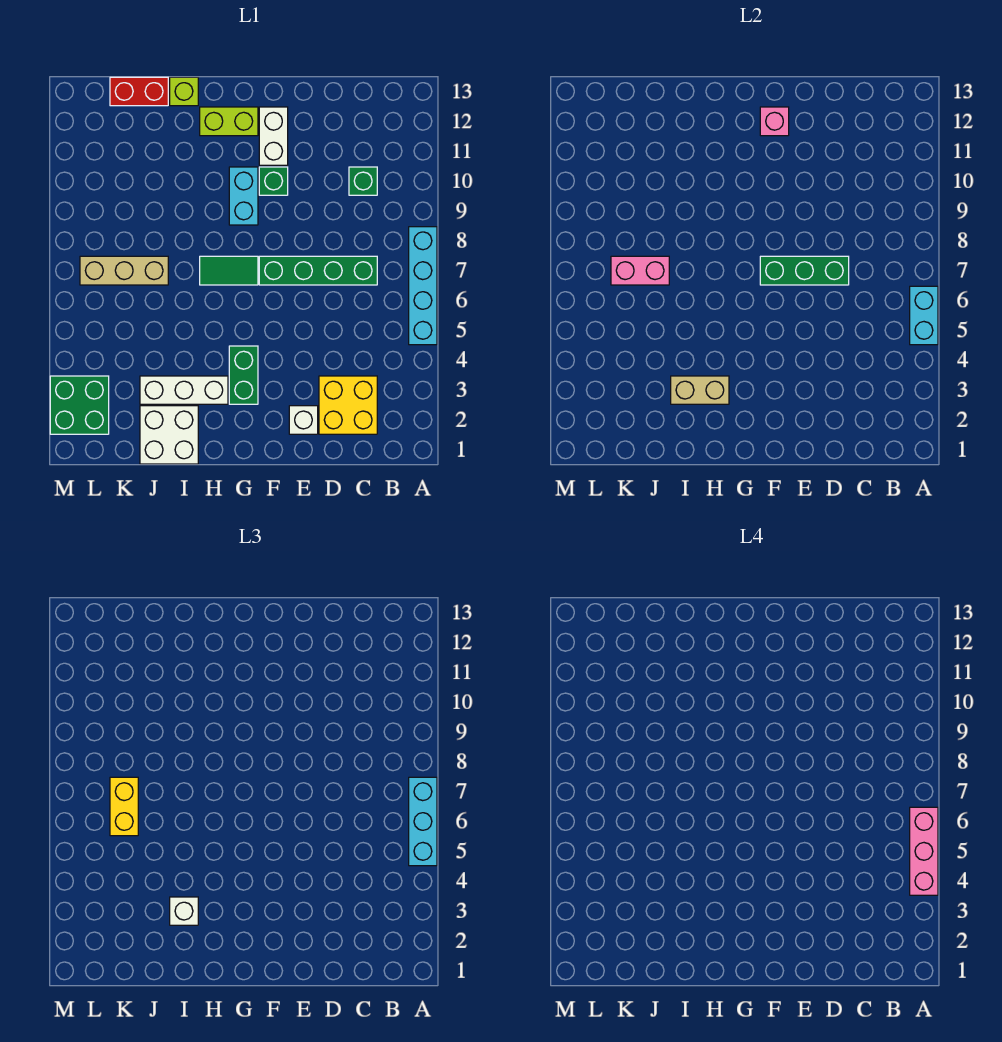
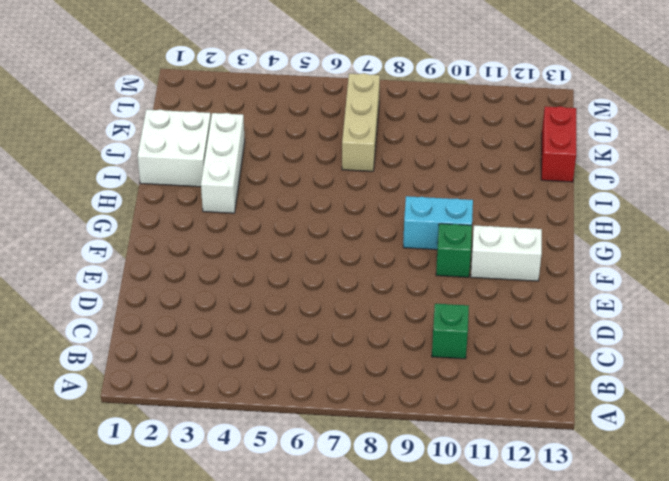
none -> cyan brick A5:A8 level 1
none -> yellow brick C2:D3 level 1
none -> green brick C7:F7 level 1

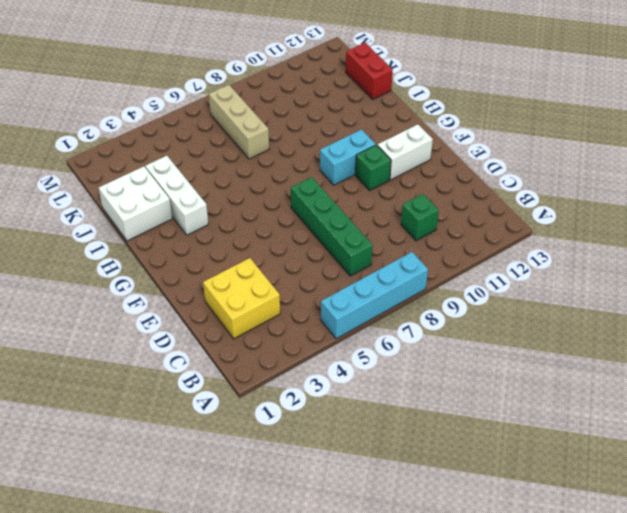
none -> white brick E2 level 1
none -> green brick G3:G4 level 1
none -> green tile G7:H7 level 1

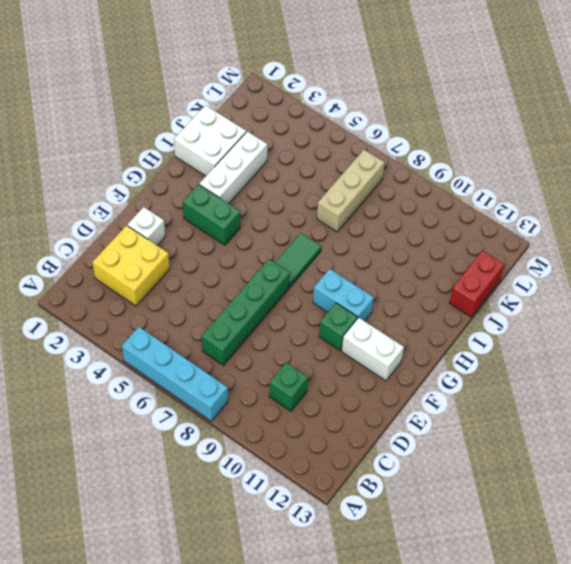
none -> lime brick G12:H12 level 1
none -> lime brick I13 level 1
none -> green brick L2:M3 level 1

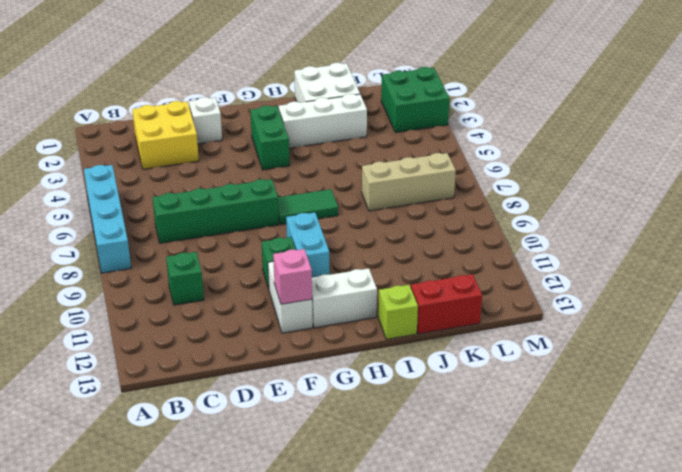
white brick G12:H12 level 1 -> lime brick G12:H12 level 1
none -> cyan brick A5:A6 level 2
none -> green brick D7:F7 level 2
none -> tan brick H3:I3 level 2

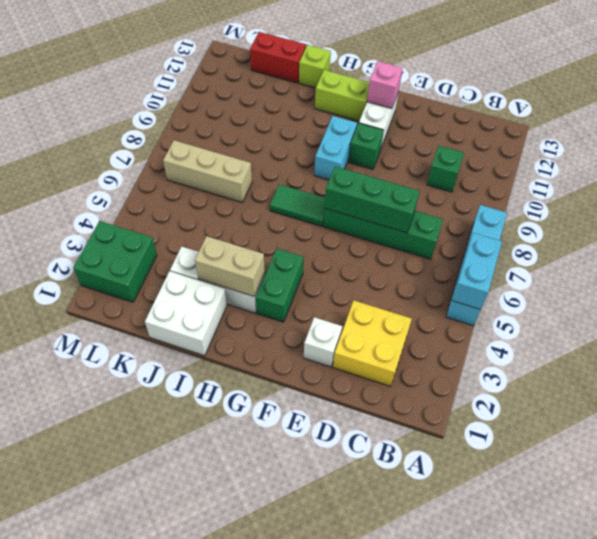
none -> pink brick J7:K7 level 2
none -> cyan brick A5:A7 level 3
none -> white brick I3 level 3

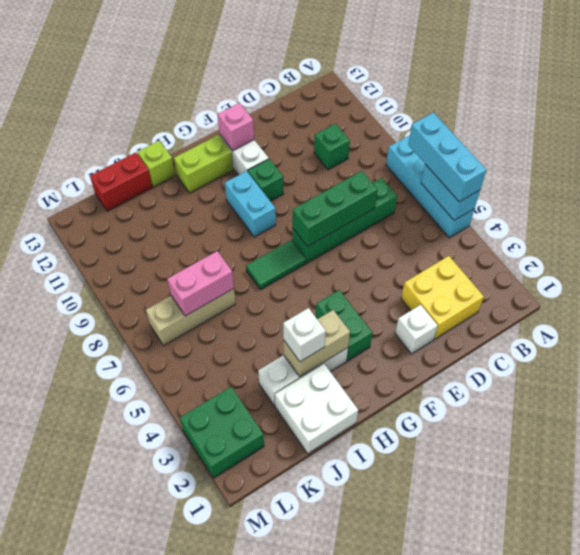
none -> yellow brick K6:K7 level 3
none -> pink brick A4:A6 level 4

